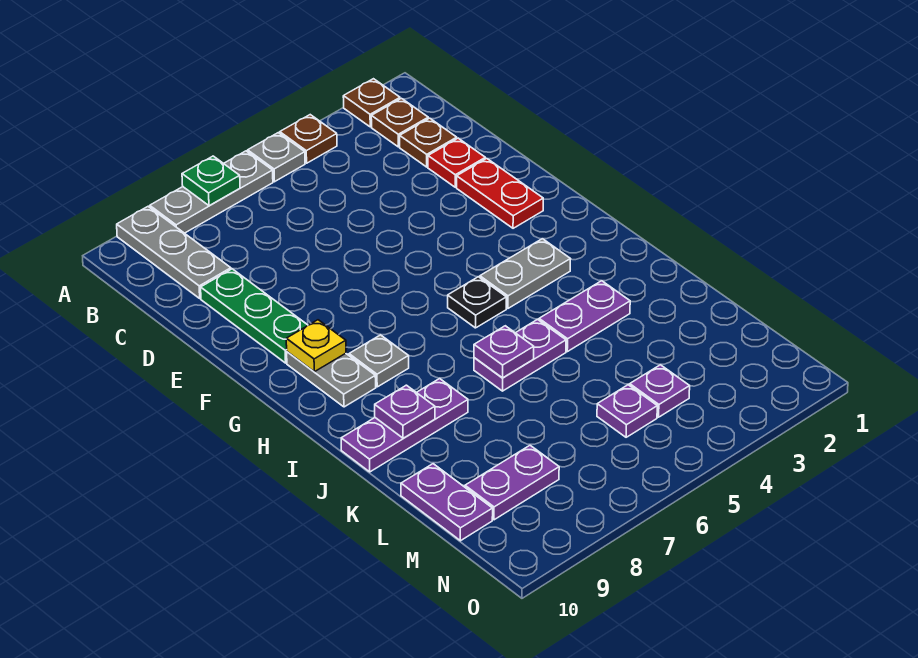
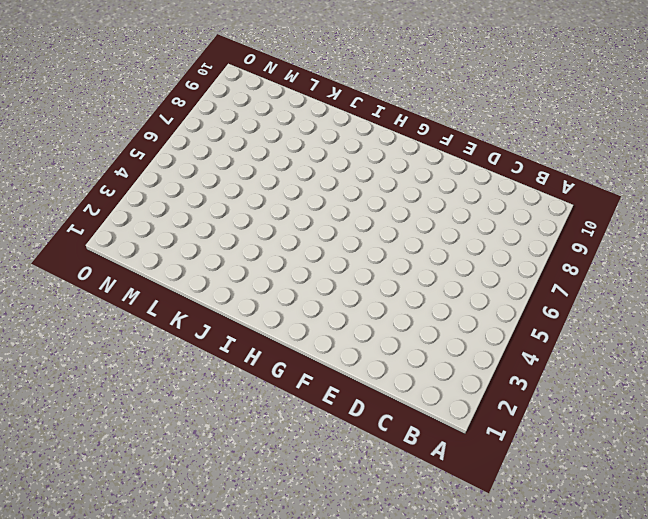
none -> brown plate A2 level 1
none -> brown plate A4 level 1
none -> grey plate A5 level 1

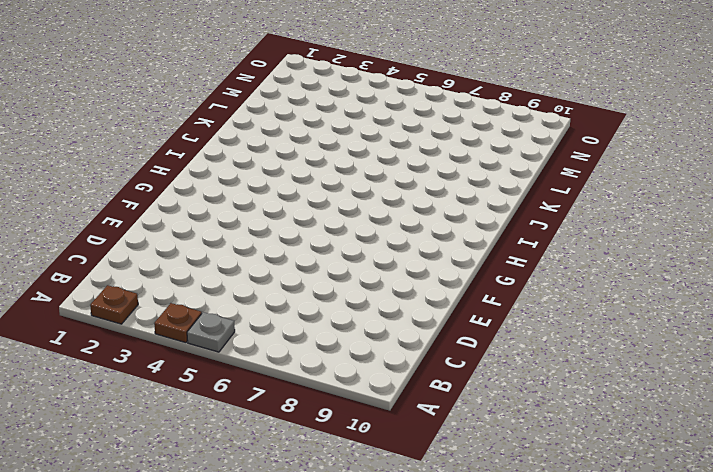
none -> grey plate A6:A8 level 1
none -> grey plate A9:C9 level 1
none -> brown plate B2 level 1

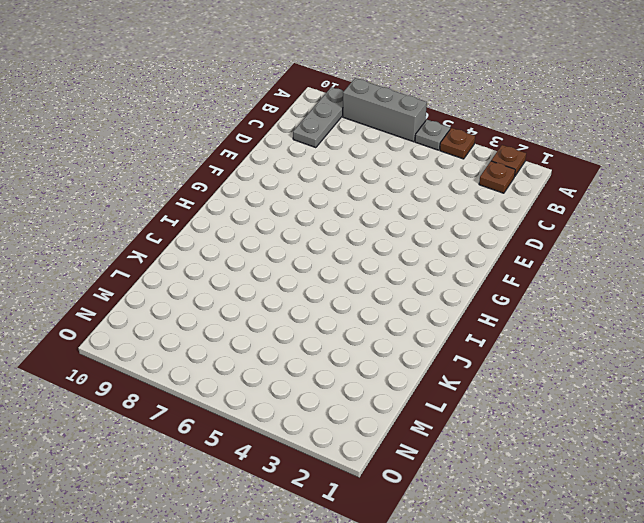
grey brick A6:A8 level 1 -> grey plate A6:A8 level 1
none -> brown plate C2 level 1
none -> red plate D2 level 1
none -> green plate D9:F9 level 1

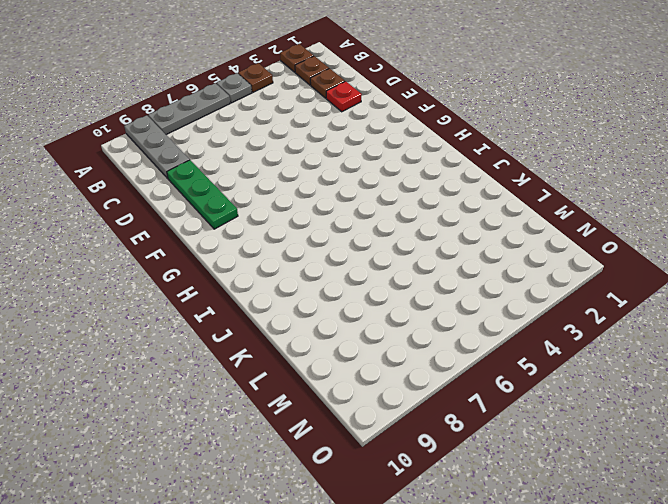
none -> red plate E2:F2 level 1
none -> grey plate G9:H9 level 1
none -> grey plate H3:H4 level 1

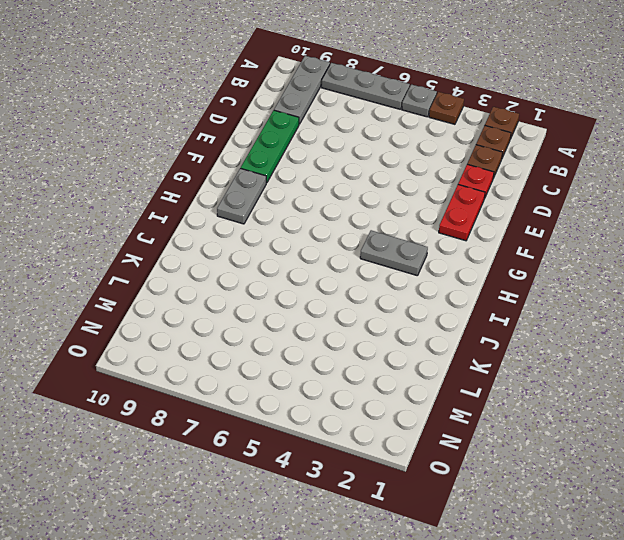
none -> black plate H5 level 1
none -> grey plate H8 level 1
none -> purple plate J3:J4 level 1

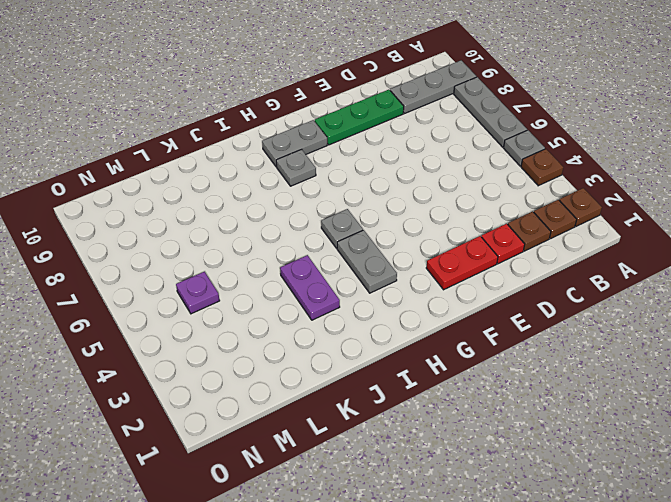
grey plate H5 level 1 -> black plate H5 level 1
none -> purple plate J5:J6 level 1
none -> purple plate J8:J10 level 1
none -> purple plate L10:M10 level 1

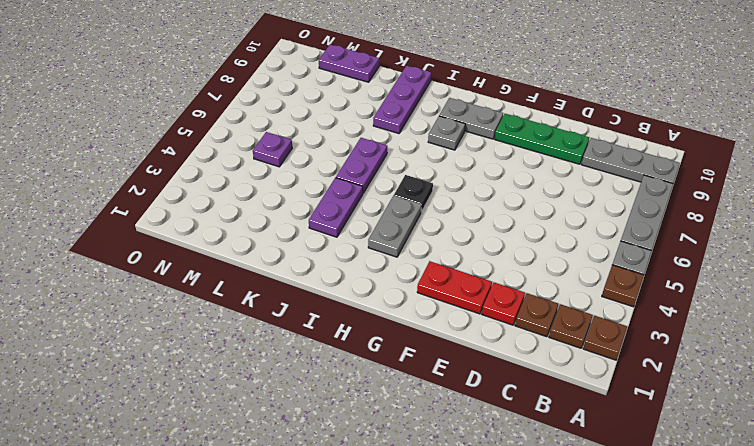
none -> purple plate M4 level 1
none -> purple plate M8:M9 level 1
none -> green plate A7 level 2

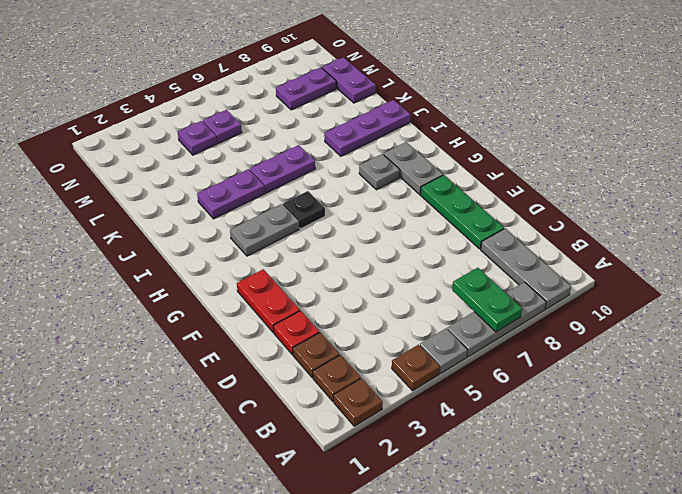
green plate A7:B7 level 2 -> green plate A7 level 2
none -> yellow plate G9 level 2
none -> purple plate J6 level 2
none -> purple plate J9 level 2

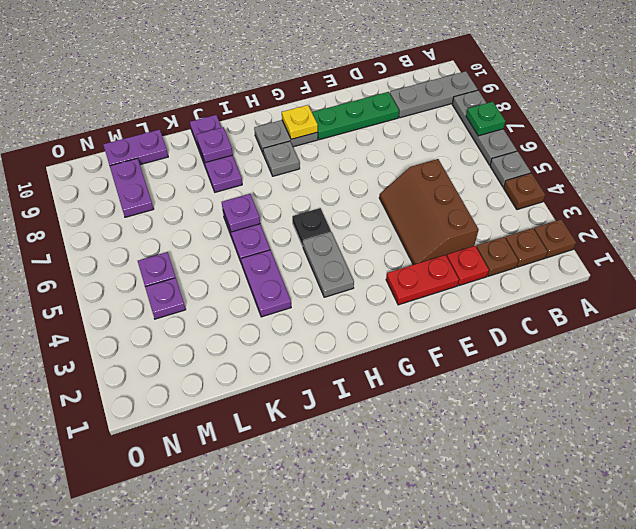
brown slope D3:E5 level 1 top D -> none

